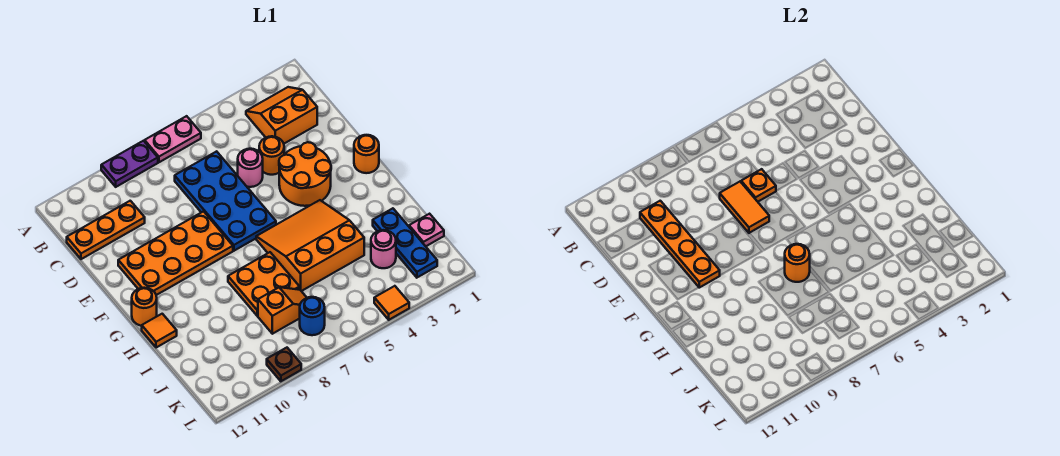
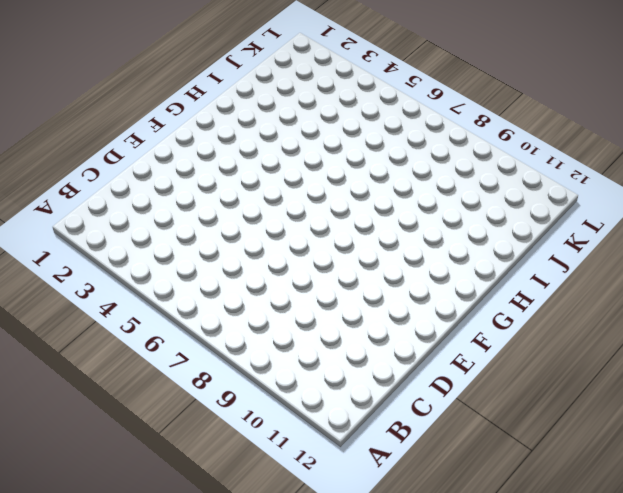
none -> pink plate A6:A7 level 1
none -> purple plate A8:A9 level 1
none -> orange slope B2:C3 level 1 top C

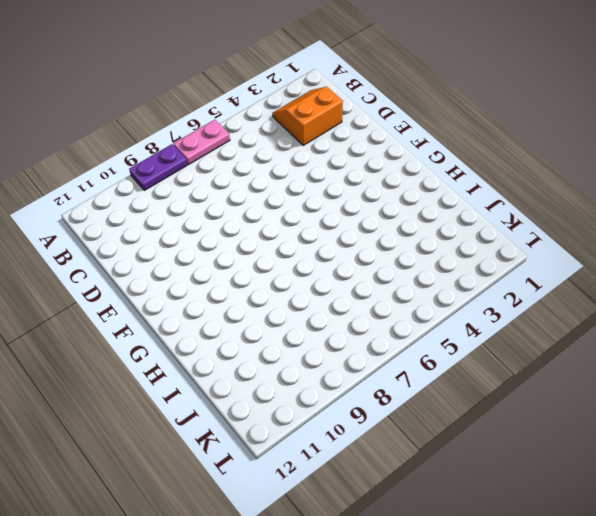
none -> blue plate C6:F7 level 1
none -> orange plate C10:C12 level 1
none -> orange round brick D4 level 1

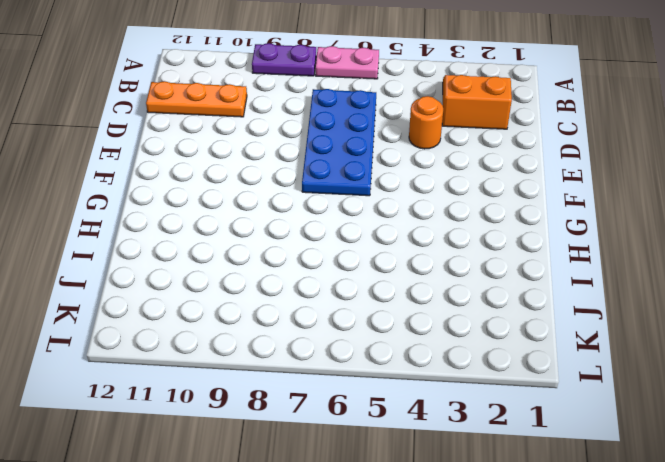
none -> pink round brick D5 level 1
none -> orange round brick E3:F4 level 1
none -> orange plate E8:F11 level 1

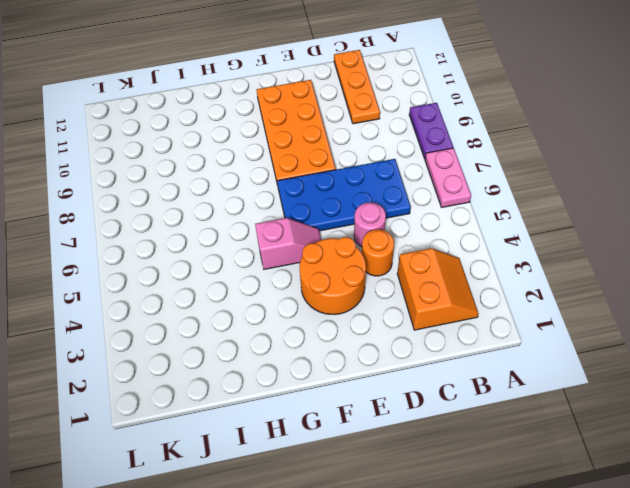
pink slope F5:G5 level 1 top G -> orange slope G4:I6 level 1 top I
none -> orange round brick F1 level 1
none -> orange round brick G12 level 1
none -> orange plate H7:I8 level 1

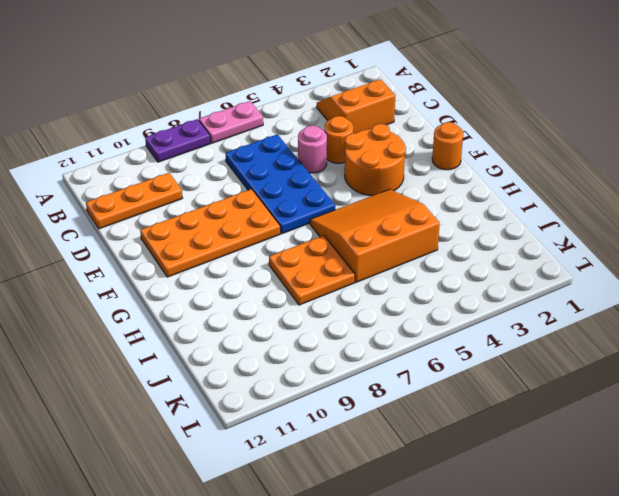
none -> orange round brick G12 level 1
none -> orange tile H12 level 1
none -> blue plate I2:K2 level 1

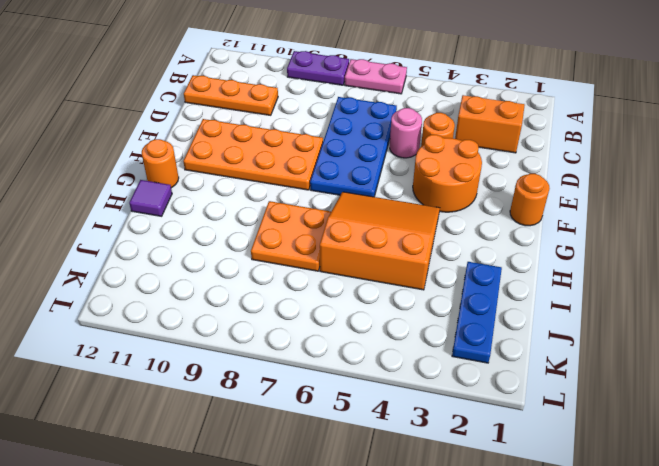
purple tile H12 level 1 -> orange tile H12 level 1
none -> pink plate J1 level 1
none -> pink round brick J3 level 1
none -> orange slope J7:J8 level 1 top 8

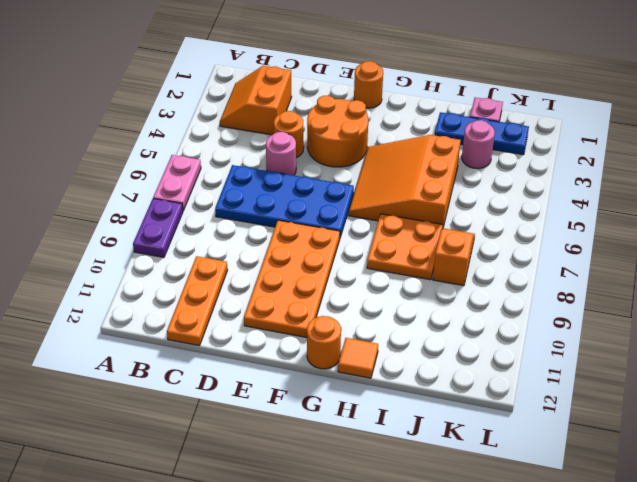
none -> blue round brick K7 level 1
none -> orange tile L4 level 1
none -> brown plate L9 level 1

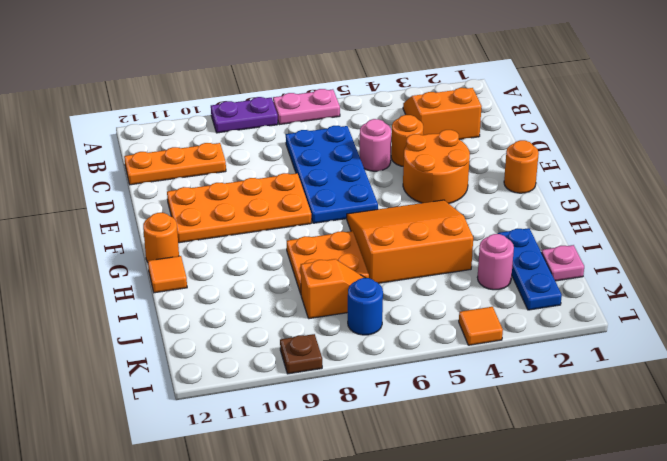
none -> orange plate C10:F10 level 2
none -> orange plate D6 level 2
none -> orange tile D7:E7 level 2

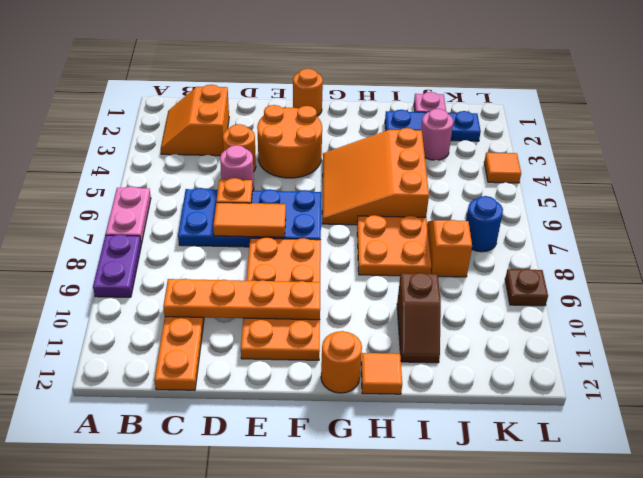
brown slope I10:I11 level 1 top 10 -> none
none -> orange round brick H7 level 2

